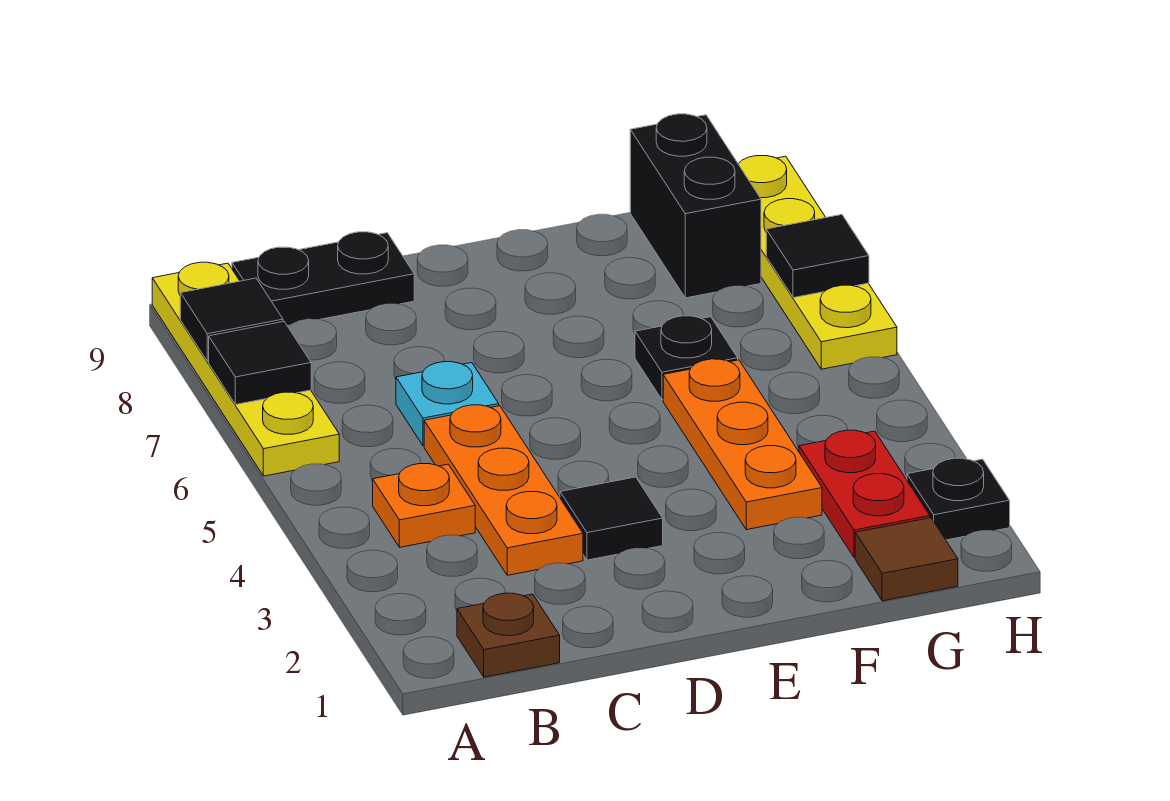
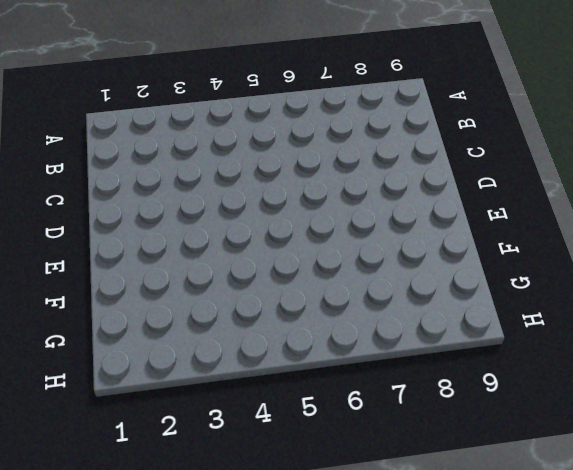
none -> yellow plate A6:A9 level 1
none -> brown plate B1 level 1
none -> orange plate B4 level 1

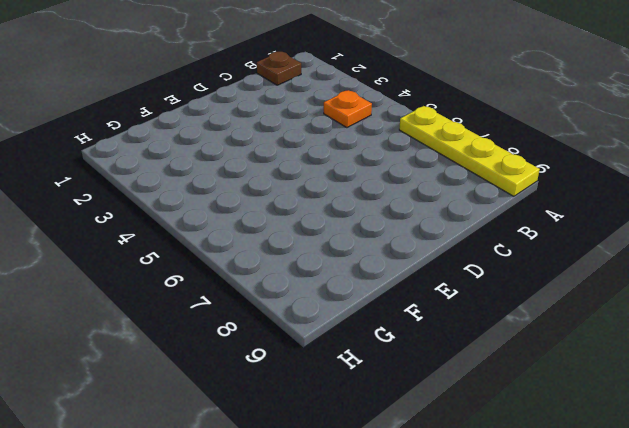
none -> black plate B9:C9 level 1
none -> orange plate C3:C5 level 1
none -> cyan plate C6 level 1

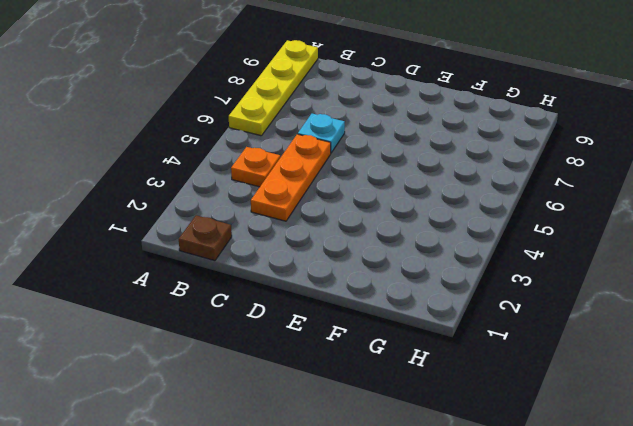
none -> black plate B9:C9 level 1
none -> black tile D3 level 1
none -> orange plate F3:F5 level 1

